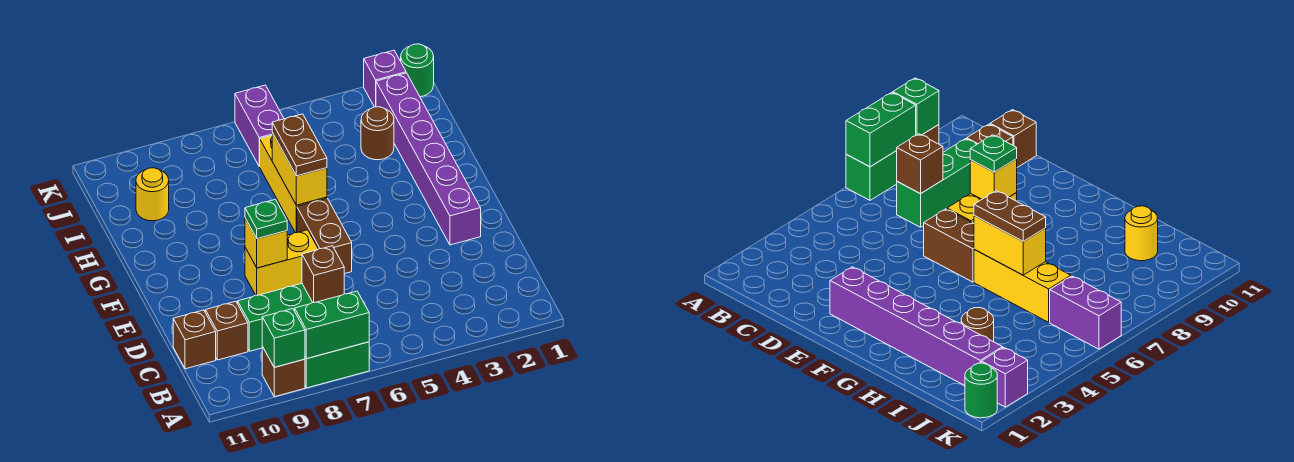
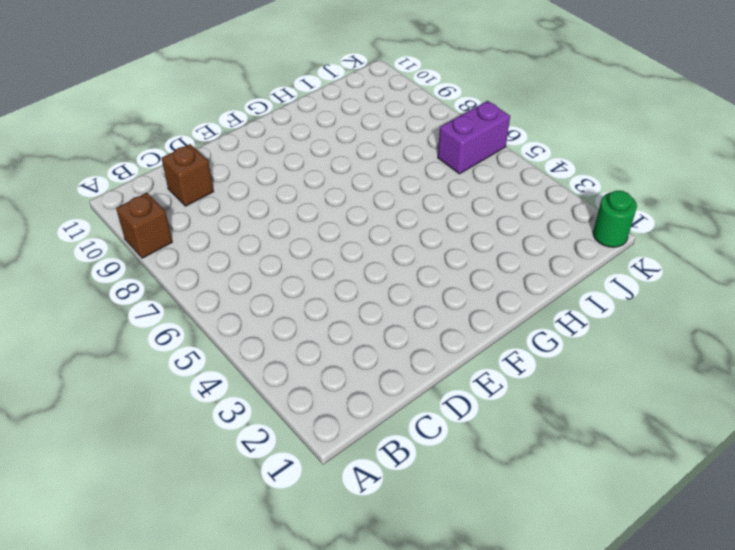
none -> green brick A7:A8 level 1
none -> green brick C7:C9 level 1
none -> brown brick C11 level 1

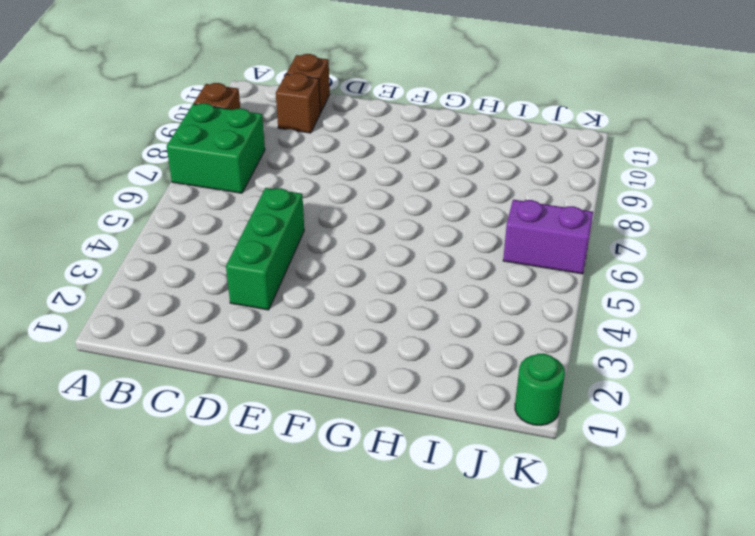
green brick A7:B8 level 1 -> green brick A7:A8 level 1
green brick D3:D5 level 1 -> green brick C7:C9 level 1
none -> purple brick E2:J2 level 1
none -> brown brick E6:F6 level 1
none -> yellow brick E7:E8 level 1

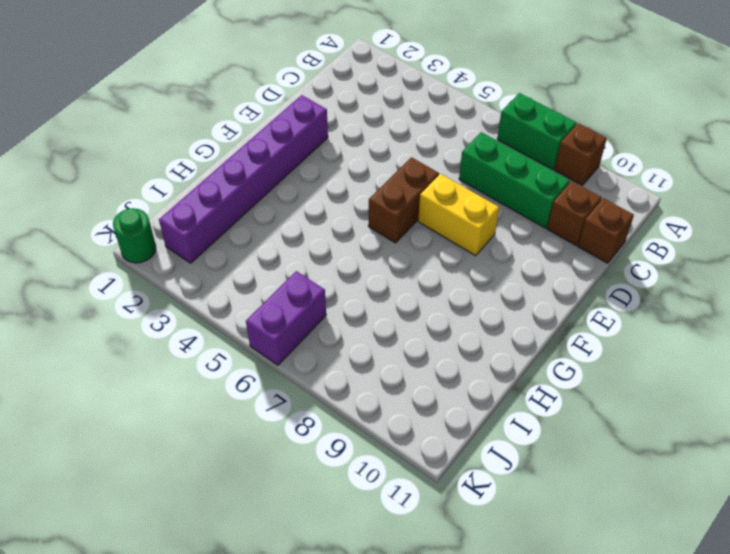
none -> yellow brick G6:I6 level 1
none -> brown round brick I3 level 1
none -> yellow round brick I10 level 1

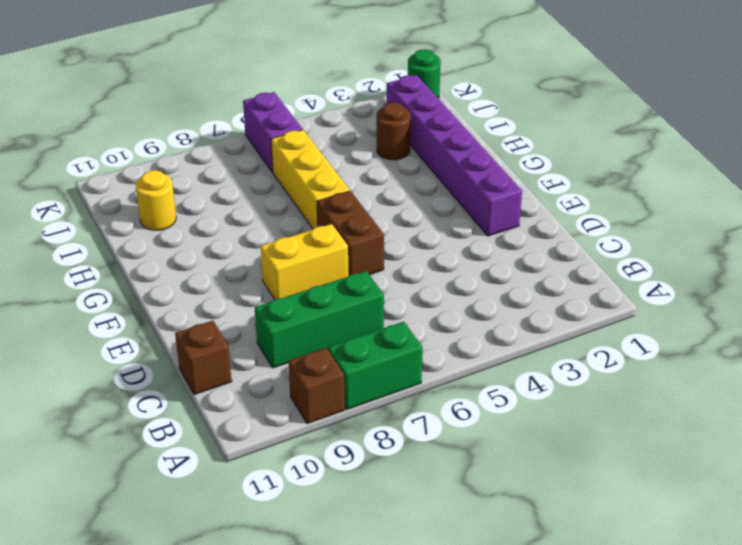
none -> brown brick C10 level 1
none -> purple brick K2 level 1
none -> green brick A7:A8 level 2

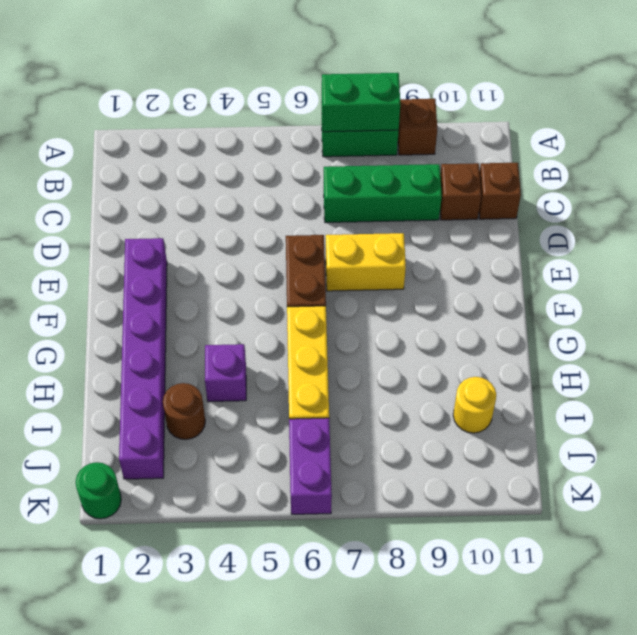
purple brick H4 level 1 -> purple brick K2 level 1
none -> green brick A9 level 2
none -> brown brick C7 level 2
none -> yellow brick E8 level 2

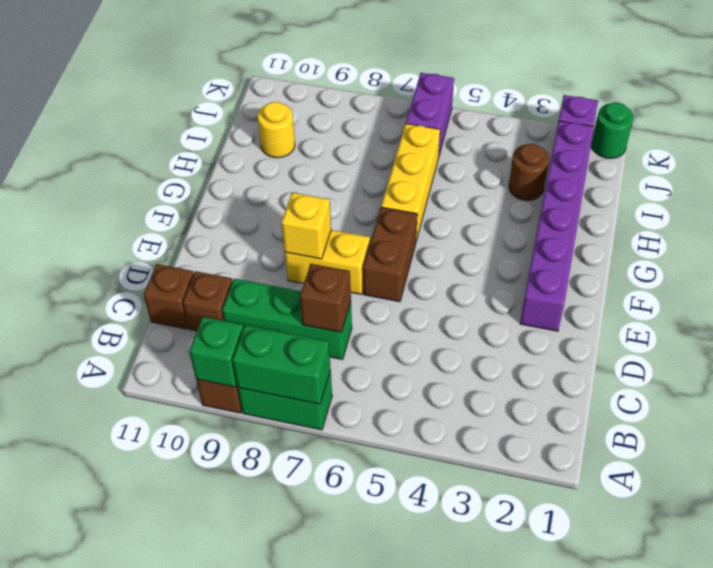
none -> yellow brick G6:H6 level 2
none -> green plate E8 level 3
none -> brown plate G6:H6 level 3

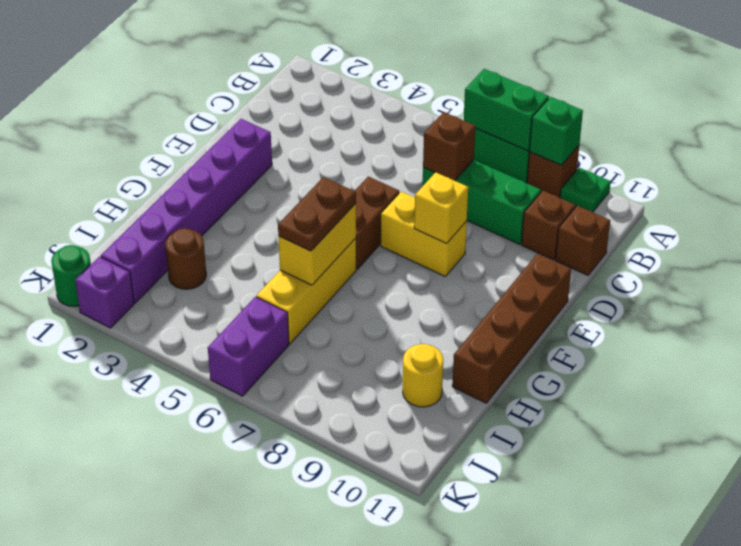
green plate A10 level 1 -> green plate E8 level 3
brown brick E11:H11 level 1 -> none

